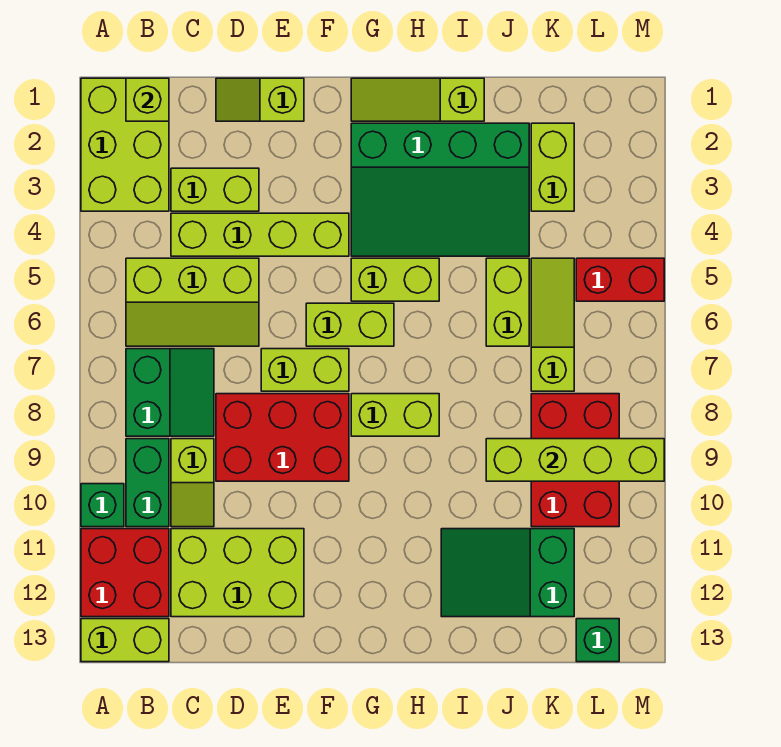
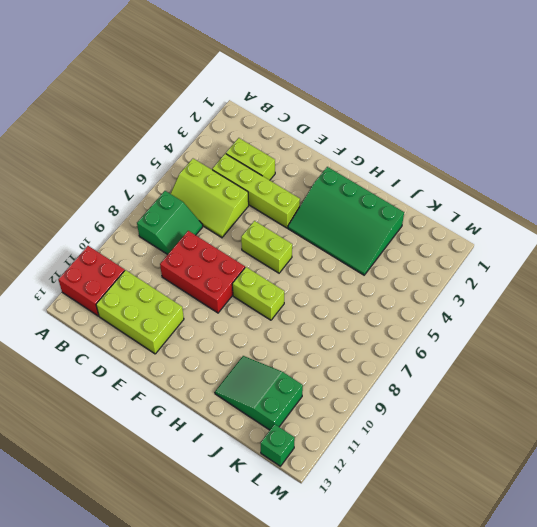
none -> lime brick A1:B3 level 1
none -> green brick A10 level 1
none -> lime brick A13:B13 level 1

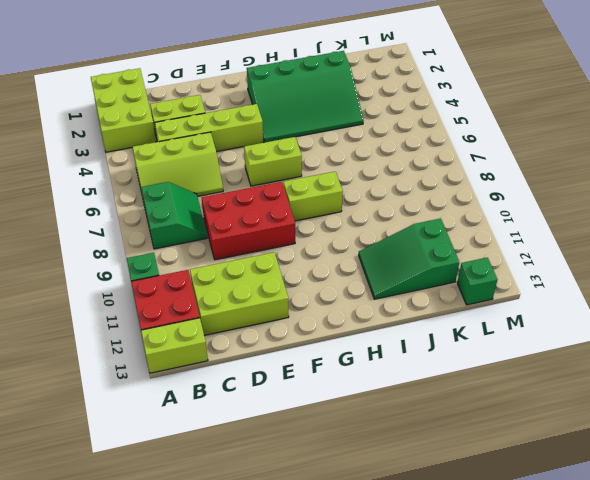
none -> green brick B9:B10 level 1
none -> lime slope C9:C10 level 1 top 9
none -> lime slope D1:E1 level 1 top E

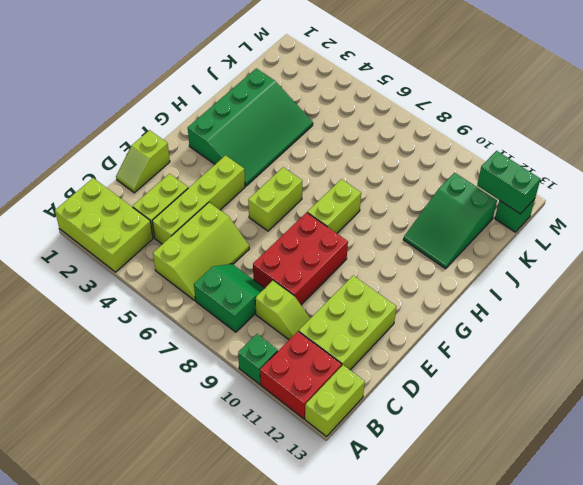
green brick L12:L13 level 2 -> green brick B9:B10 level 1
none -> lime brick E7:F7 level 1
none -> lime slope G1:I1 level 1 top I
none -> lime brick G5:H5 level 1

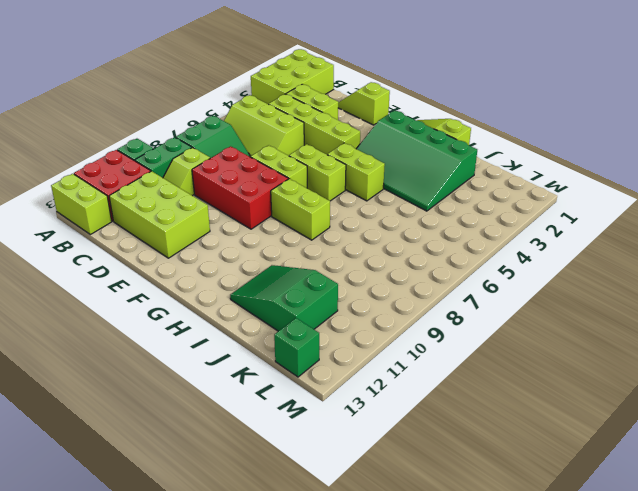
none -> lime brick J5:J6 level 1
none -> lime brick K2:K3 level 1
none -> lime slope K5:K7 level 1 top 7

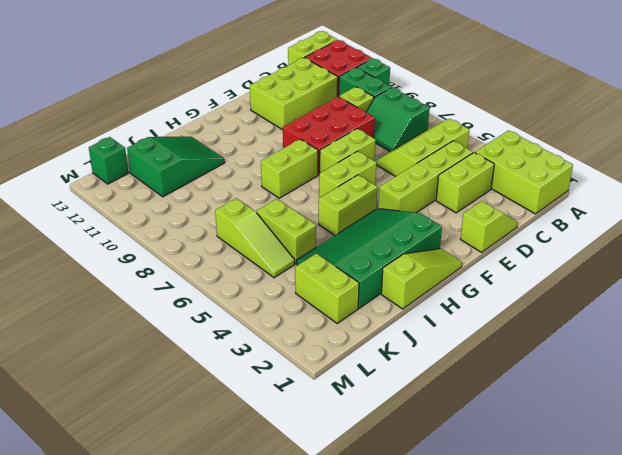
none -> red brick K8:L10 level 1
none -> red brick L5:M5 level 1
none -> lime brick B1 level 2

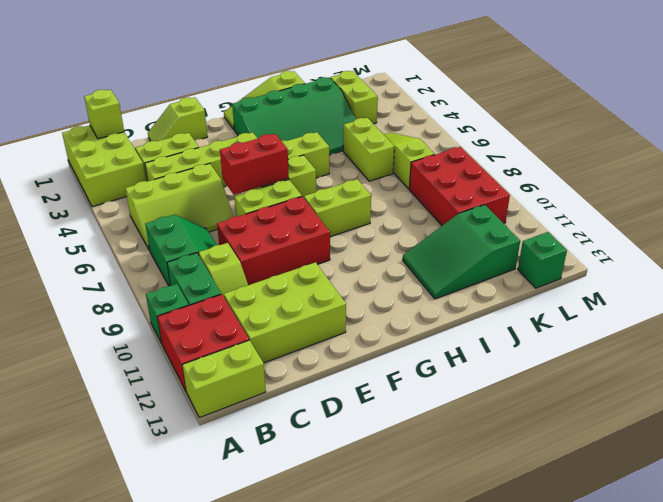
red brick E6:F6 level 2 -> red brick L5:M5 level 1
none -> lime brick J9:M9 level 2

